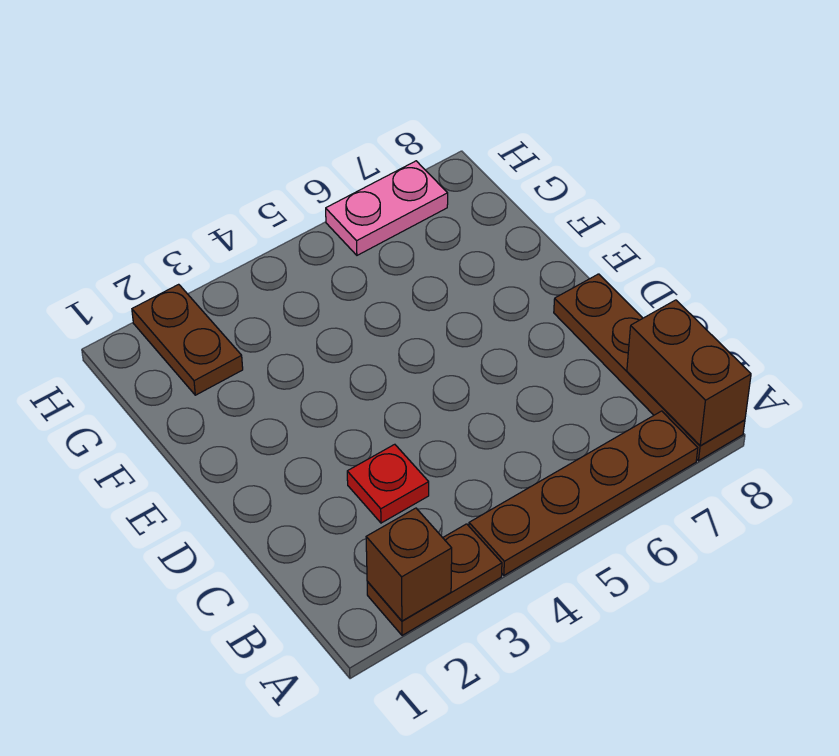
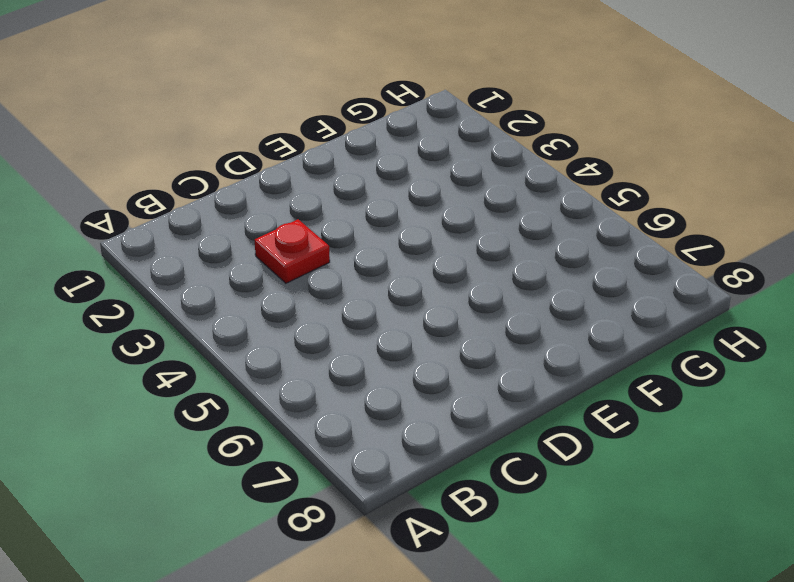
none -> brown plate A2:A3 level 1
none -> brown plate A4:A7 level 1

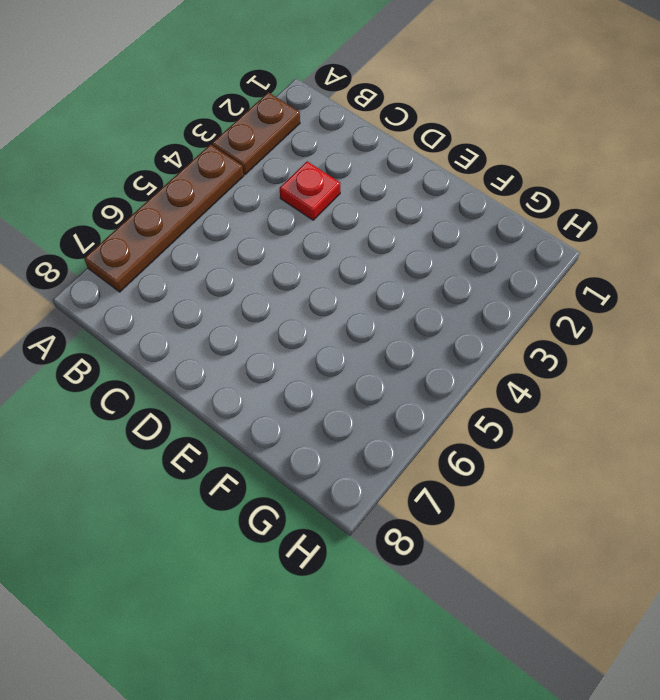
none -> brown plate A8:D8 level 1
none -> brown plate G2:H2 level 1

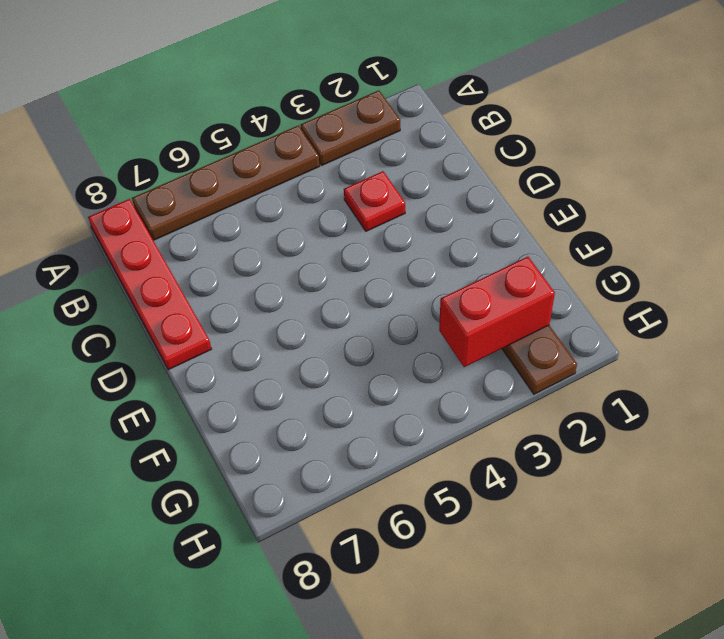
red plate A8:D8 level 1 -> brown plate A8:D8 level 1
red brick G2:G3 level 2 -> none
none -> pink plate H6:H7 level 1
none -> brown brick A2 level 2

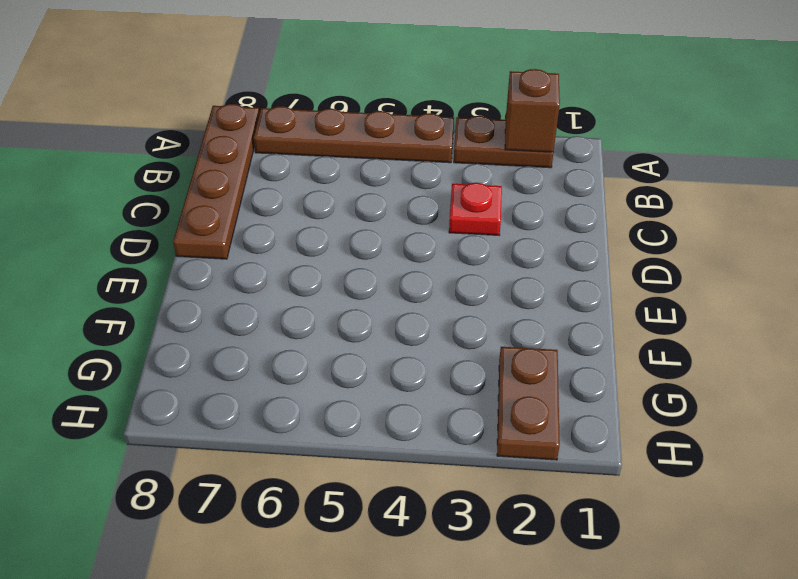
none -> pink plate H6:H7 level 1
none -> brown brick A8:B8 level 2

